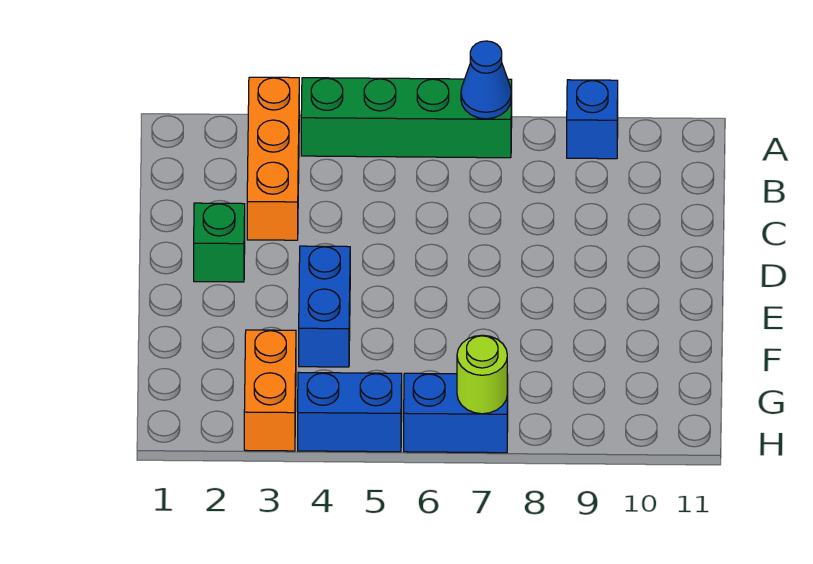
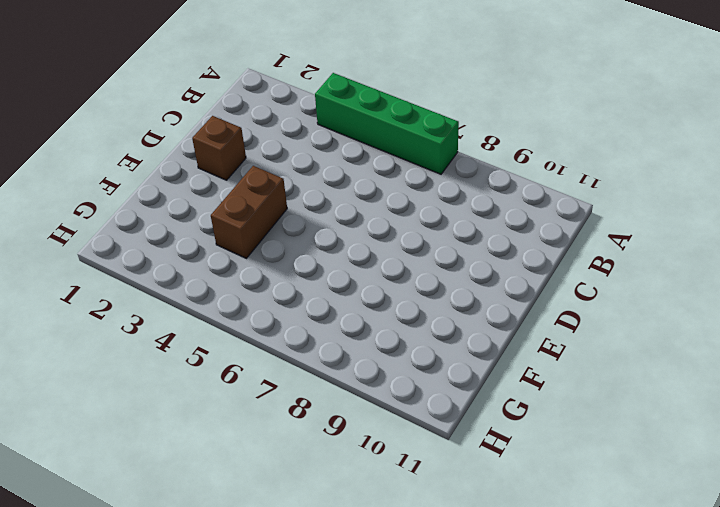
brown brick D2 level 1 -> green brick D2 level 1
brown brick E4:F4 level 1 -> blue brick E4:F4 level 1
none -> orange brick A3:C3 level 1
none -> blue brick A9 level 1

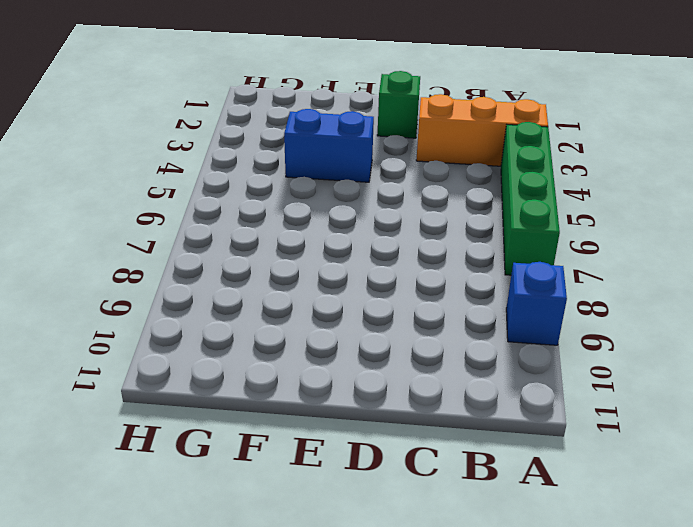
none -> orange brick G3:H3 level 1
none -> blue brick H4:H5 level 1

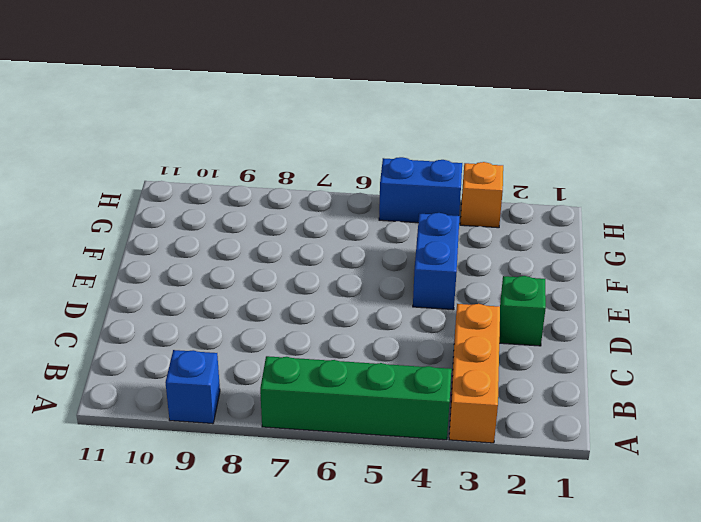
orange brick H3 level 1 -> orange brick G3:H3 level 1
none -> blue brick H6:H7 level 1
none -> blue cone A7 level 2

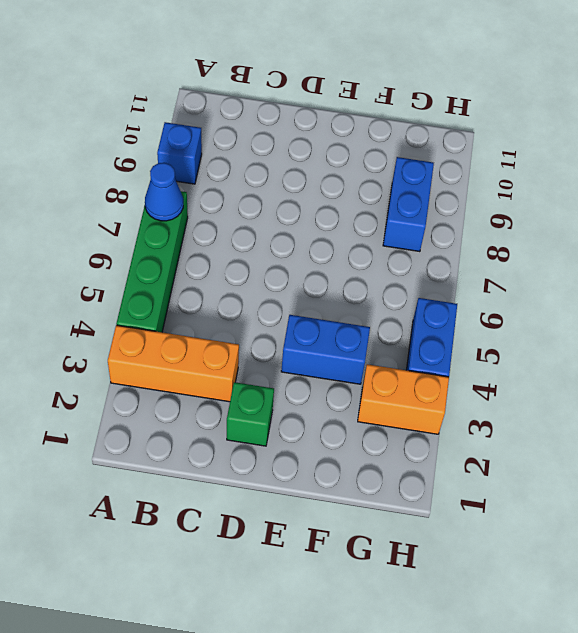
blue brick G8:G9 level 1 -> blue brick H6:H7 level 1
none -> lime round brick H7 level 2

